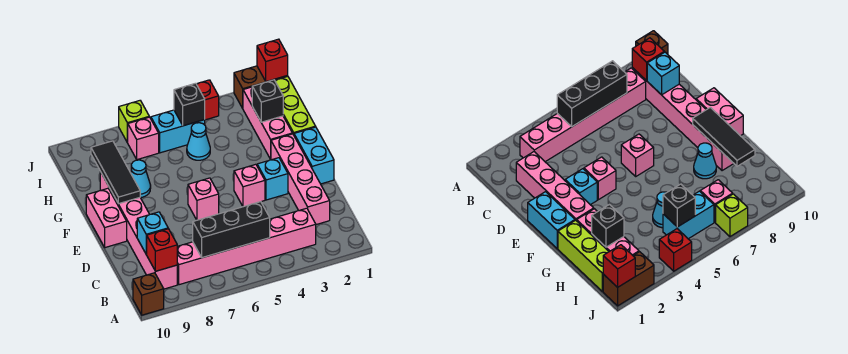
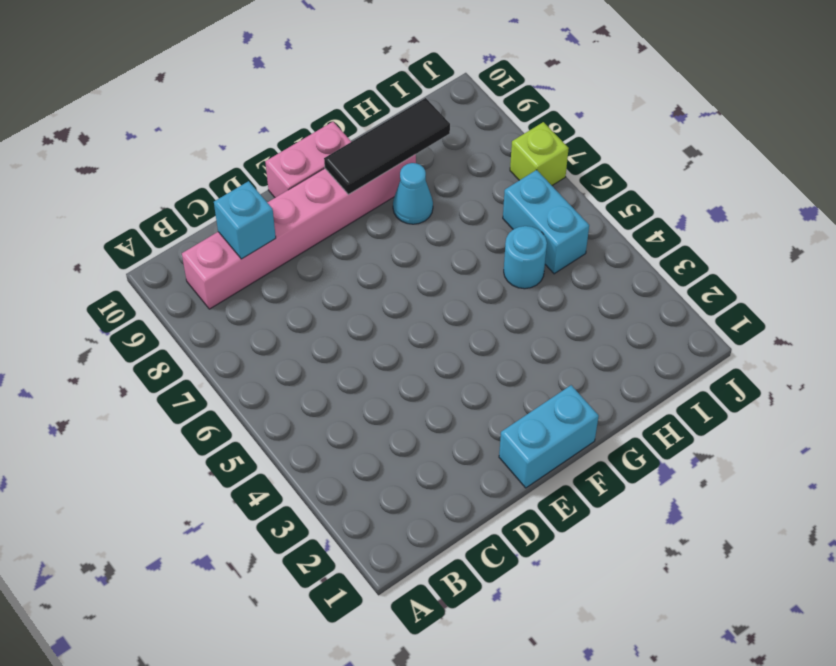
cyan round brick H5 level 1 -> cyan cone H5 level 1
none -> brown brick A10 level 1
none -> pink brick B3:B8 level 1
none -> pink brick C2:F2 level 1

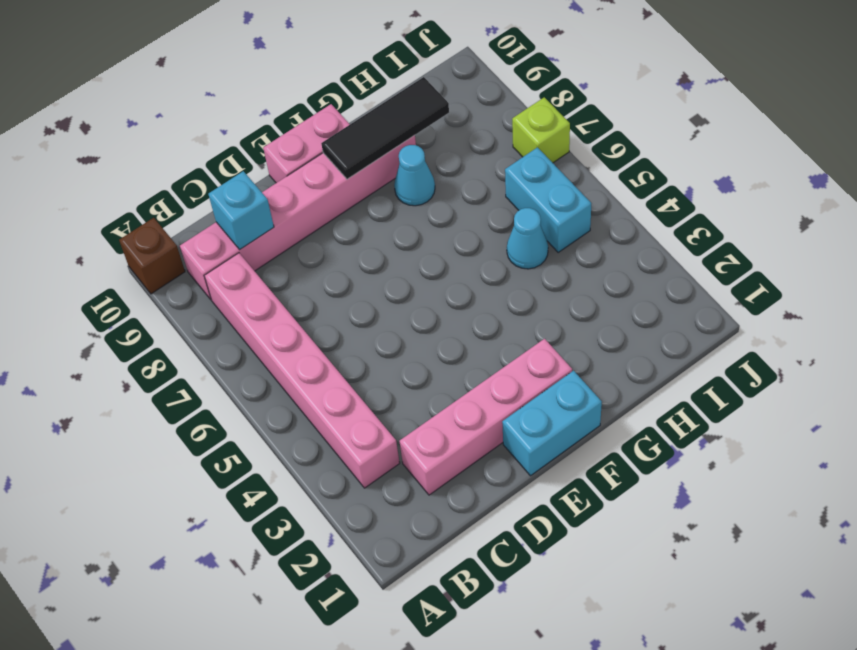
none -> cyan brick E3 level 1
none -> pink brick E4 level 1
none -> pink brick E6 level 1

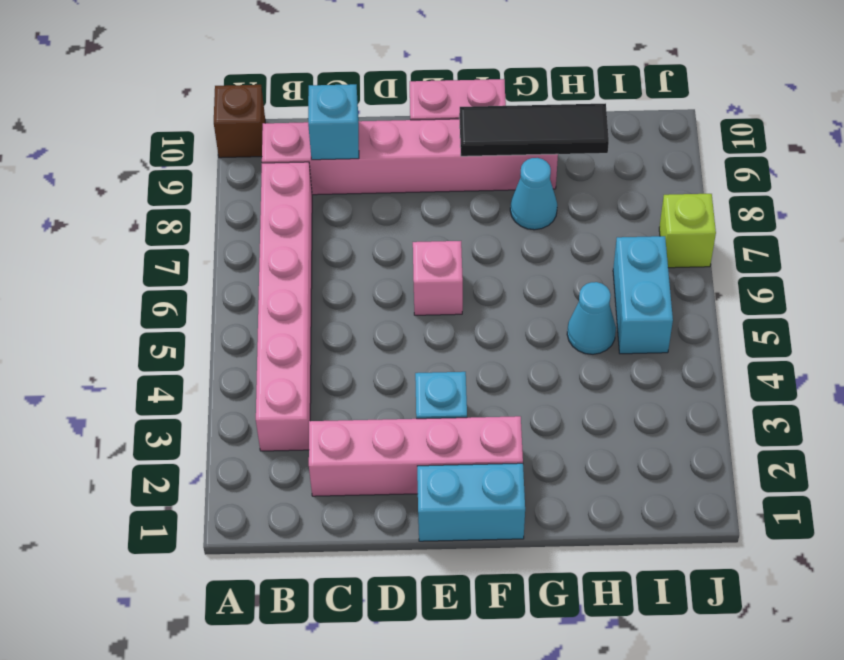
none -> pink brick E4 level 1
none -> lime brick G1:I1 level 1
none -> pink brick G2:I2 level 1

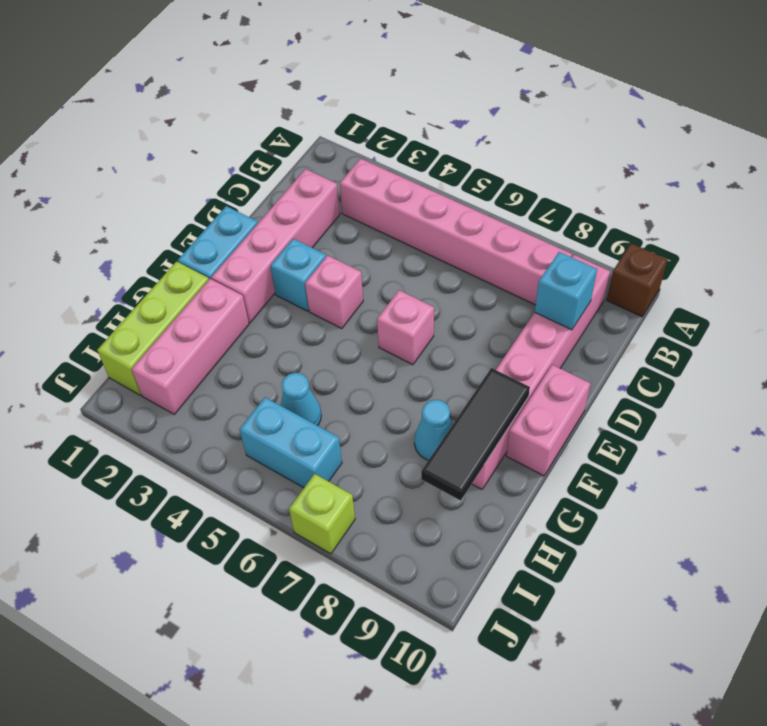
none -> pink brick I7 level 1
none -> brown brick J1:J2 level 1
none -> red brick J4 level 1

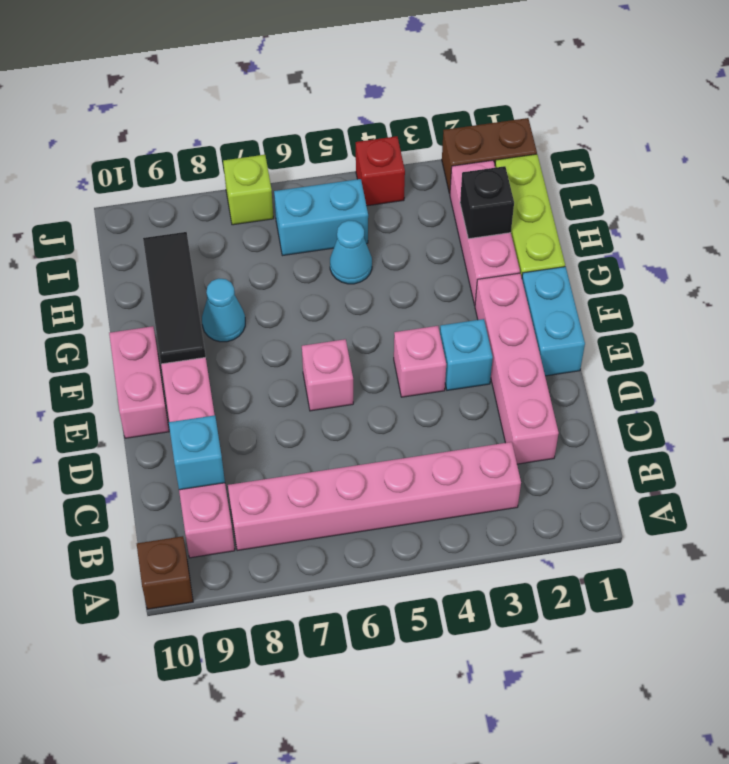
none -> pink brick I7 level 1
none -> black brick B5:B7 level 2
none -> red brick B9 level 2

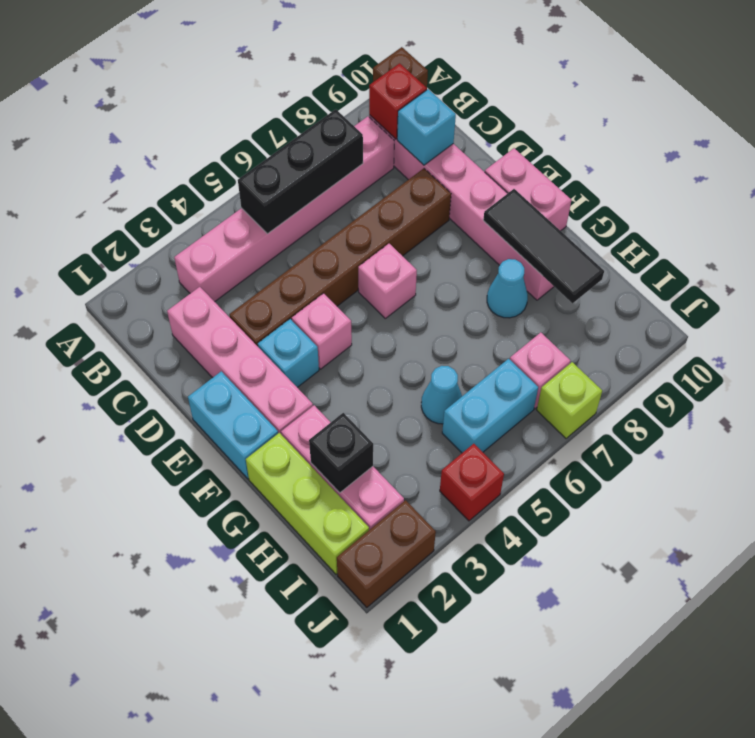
brown brick D3:D8 level 1 -> none
none -> black brick I5 level 2
none -> red brick J1 level 2

